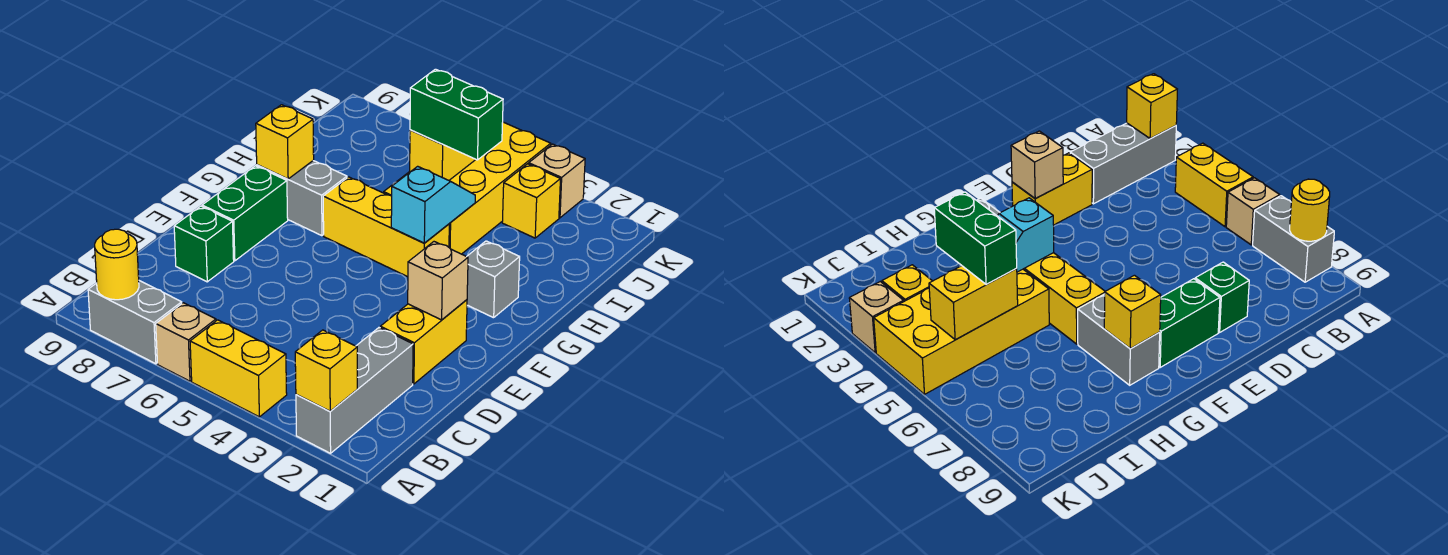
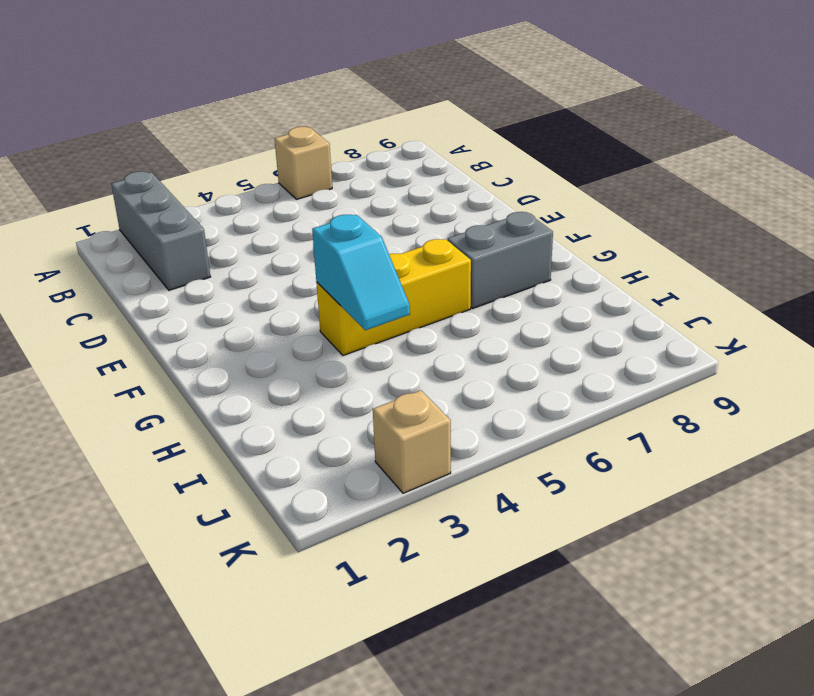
none -> yellow brick A4:A5 level 1
none -> grey brick A7:A8 level 1
none -> yellow brick D2:E2 level 1

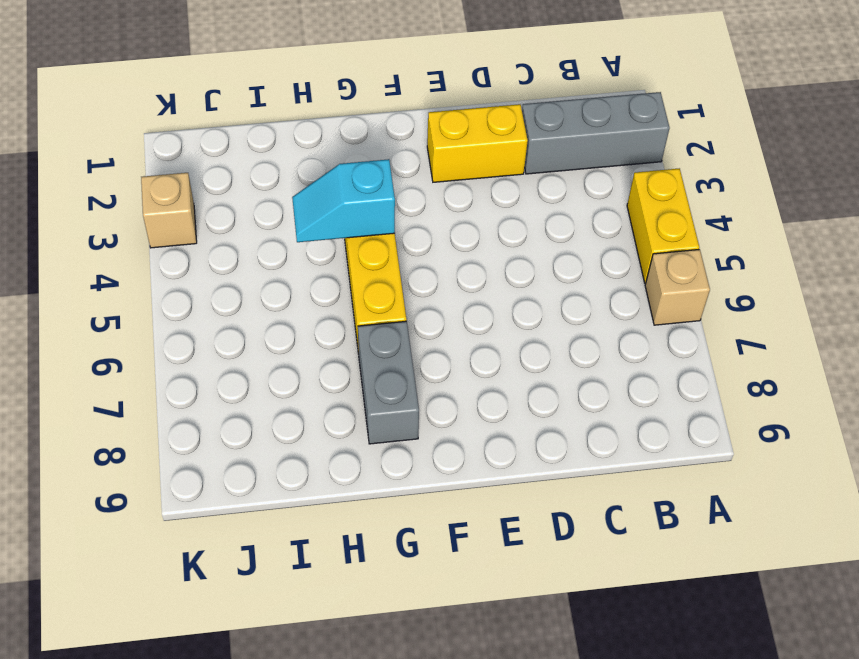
none -> grey brick A7:A8 level 1
none -> green brick D8 level 1
none -> green brick E8:F8 level 1

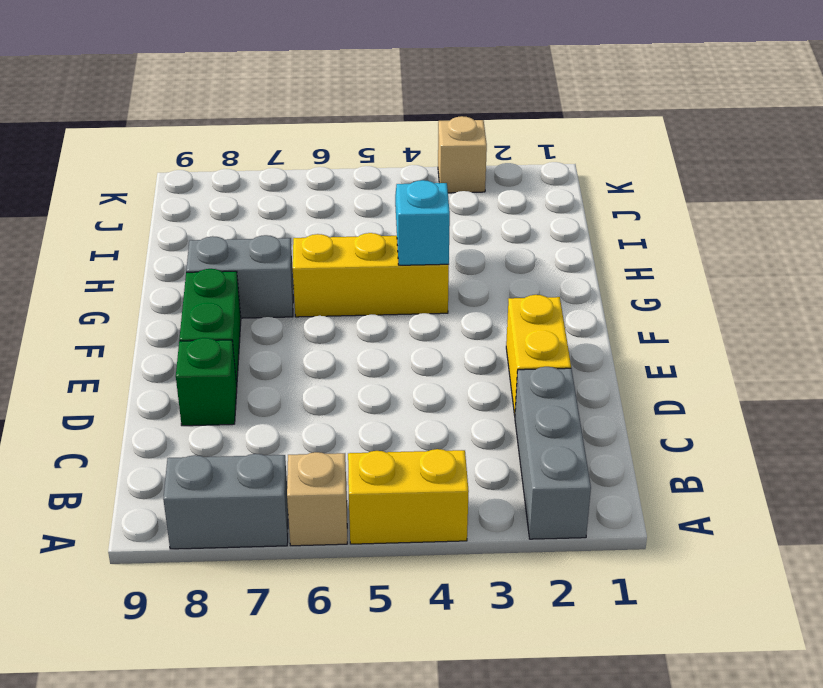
none -> grey brick G2 level 1
none -> yellow brick H4:K5 level 1
none -> yellow brick J3 level 1

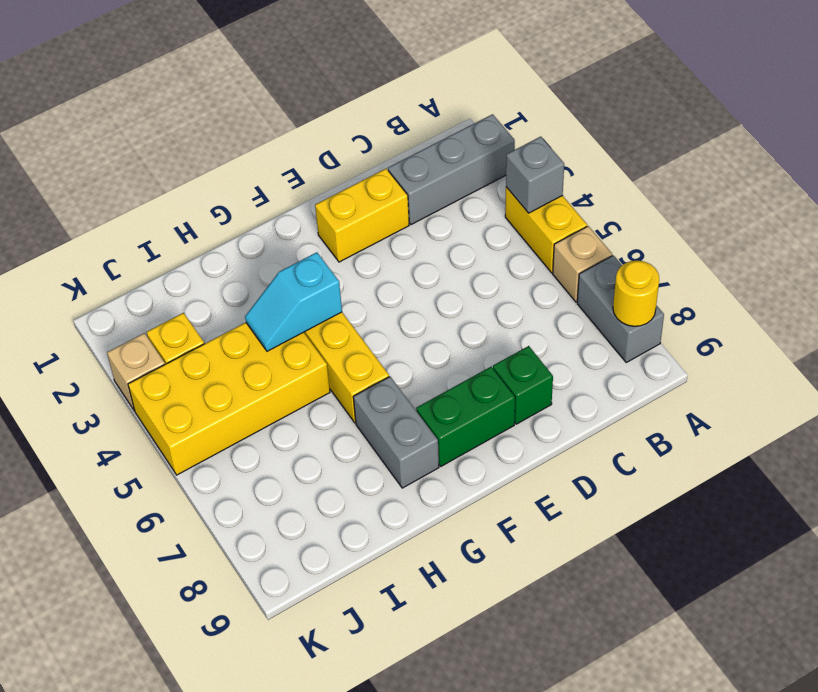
grey brick A4 level 2 -> grey brick G2 level 1
none -> yellow brick A2 level 2
none -> tan brick E2 level 2
none -> yellow brick G8 level 2

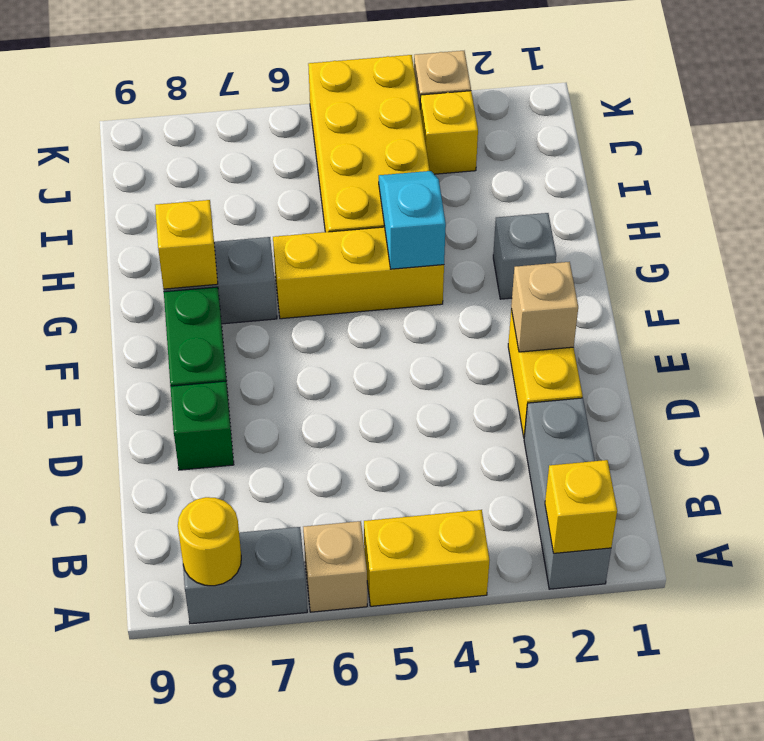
none -> yellow brick I5:J5 level 2
none -> green brick I4:I5 level 3

